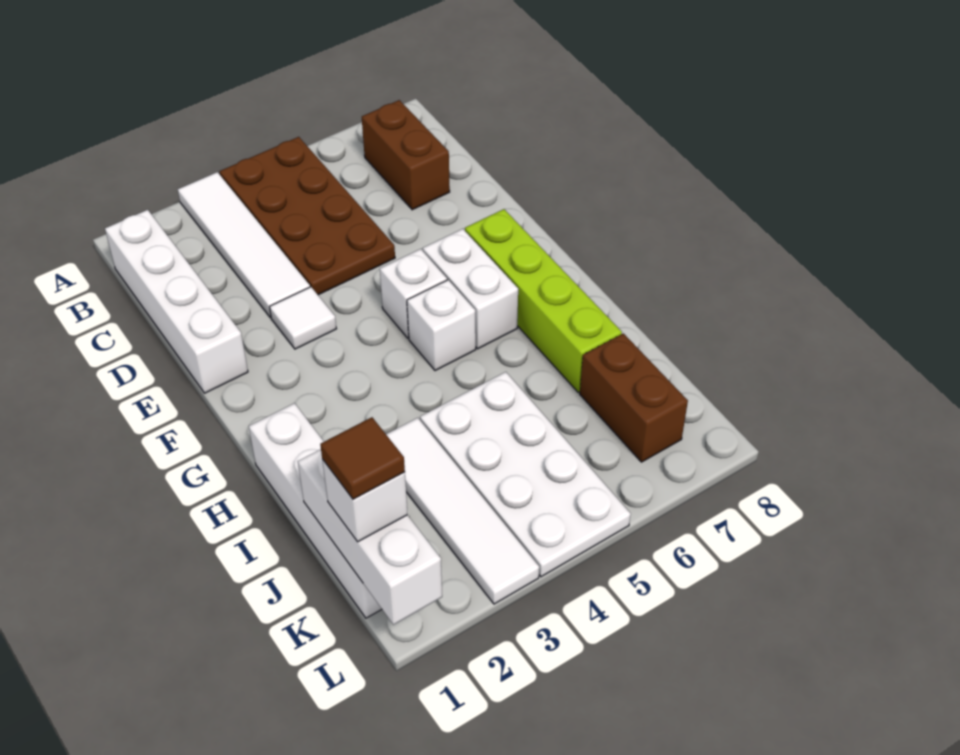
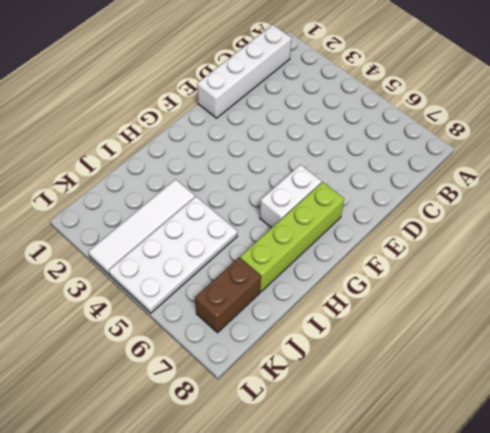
none -> white tile A3:D3 level 1
none -> brown plate A4:D5 level 1
none -> brown brick B7:C7 level 1

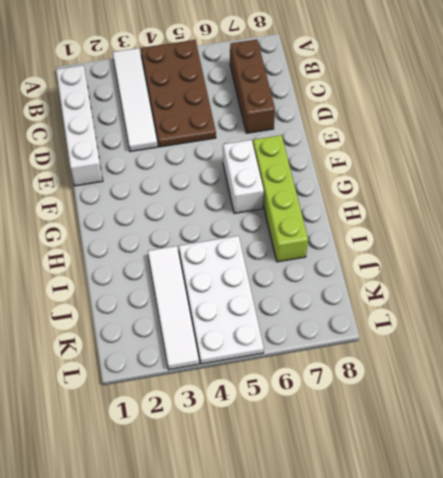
brown brick B7:D7 level 1 -> brown brick B7:C7 level 1
none -> white tile E3 level 1
none -> white brick F5 level 1
none -> white brick G5 level 1

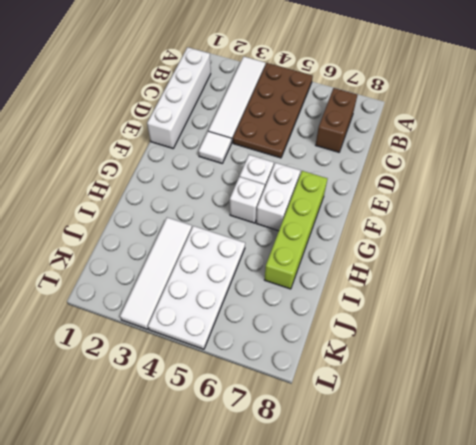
none -> white brick H1:K1 level 1
none -> brown brick J7:K7 level 1
none -> white brick J1:L1 level 2

